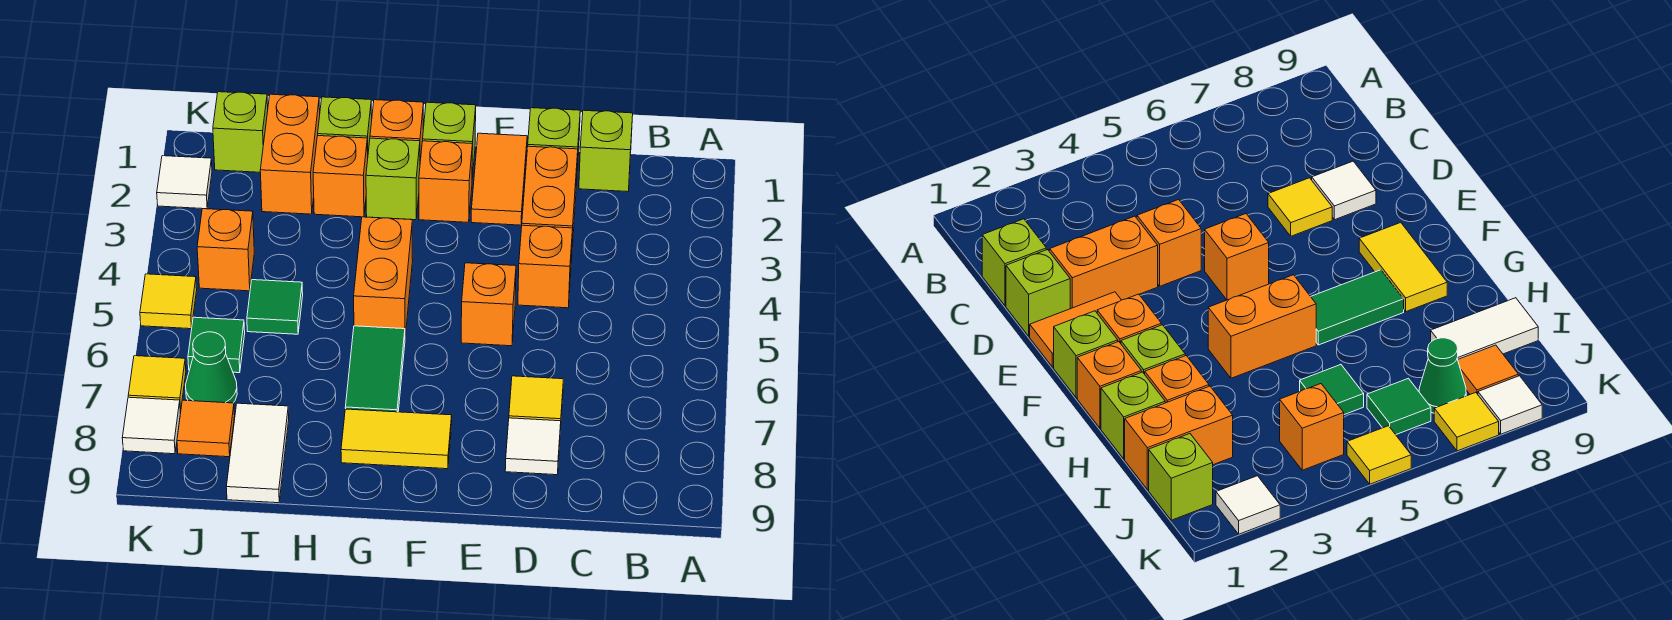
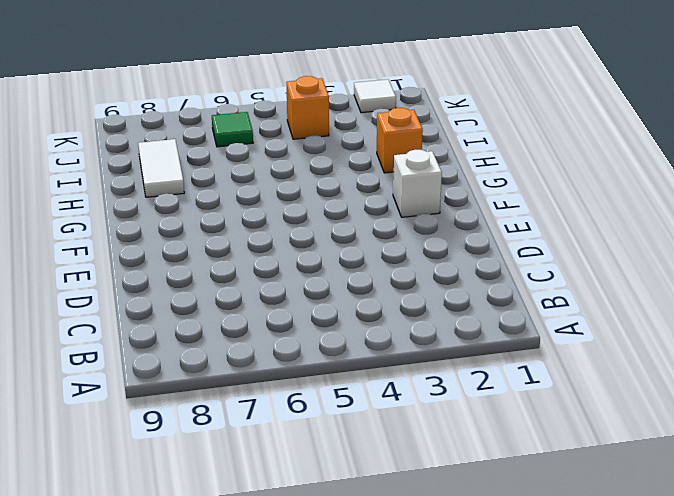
white brick F2 level 1 -> orange brick F2 level 1
white tile H8:I8 level 1 -> white tile I8:I9 level 1
none -> lime brick C1 level 1
none -> lime brick D1 level 1
none -> orange brick D2:D3 level 1

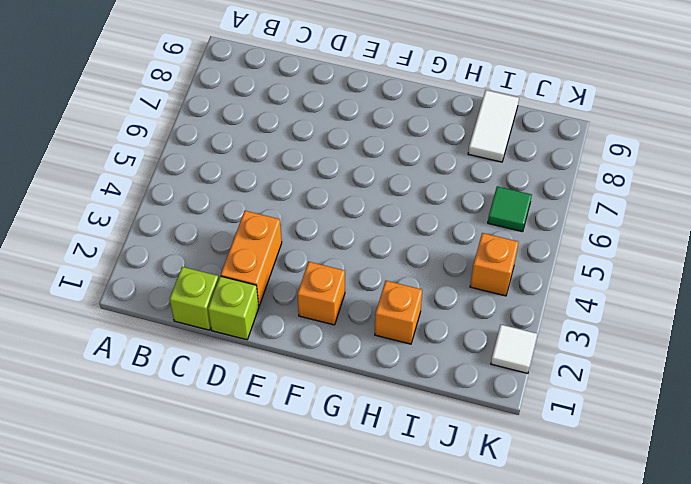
none -> orange brick D4 level 1
none -> yellow tile D7 level 1
none -> white tile D8 level 1

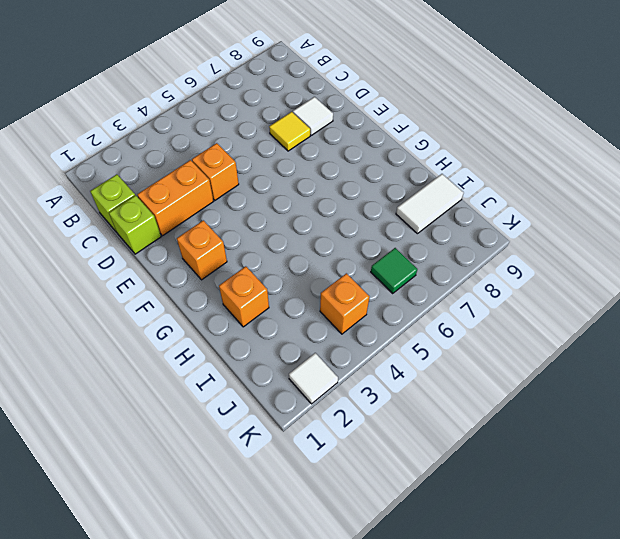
none -> orange tile E1:E2 level 1
none -> orange brick E5 level 1
none -> lime brick F1 level 1

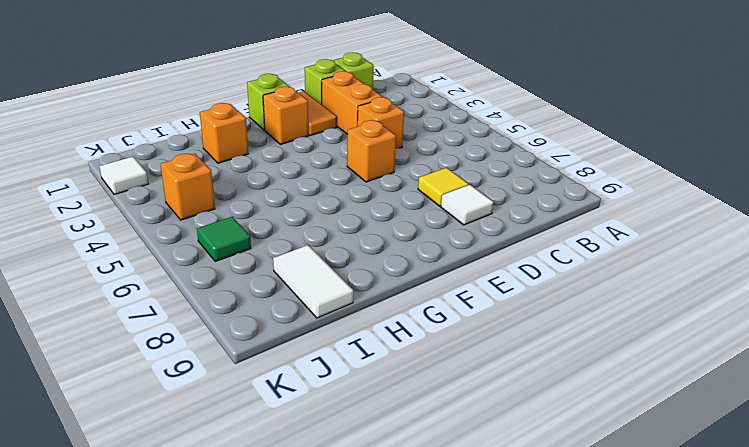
none -> yellow tile F8:G8 level 1
none -> orange brick G1 level 1
none -> lime brick G2 level 1

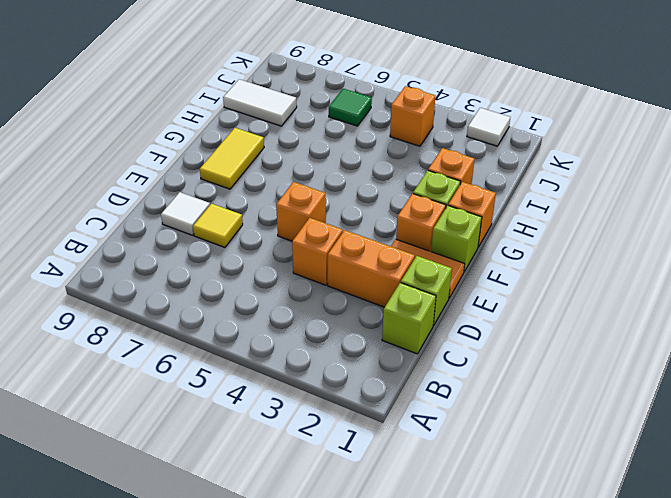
none -> orange brick G4:G5 level 1
none -> green tile G6:G7 level 1
none -> lime brick H1 level 1

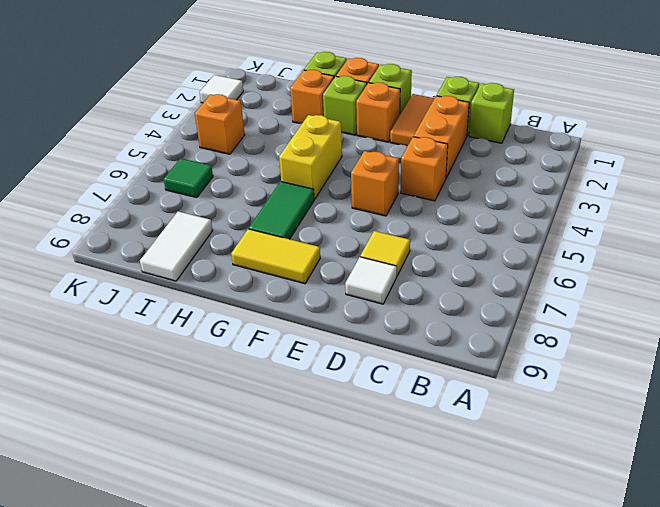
yellow brick G4:G5 level 1 -> orange brick G4:G5 level 1
none -> orange brick I1:I2 level 1
none -> green tile I5 level 1
none -> lime brick J1 level 1

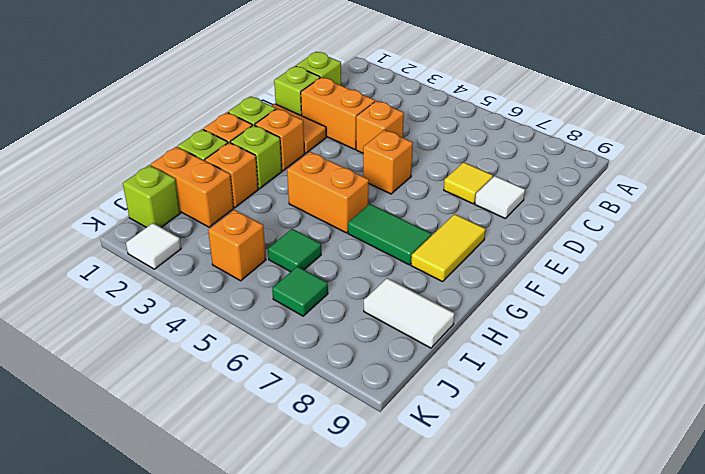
none -> green cone J7 level 1
none -> orange tile J8 level 1
none -> yellow tile K5 level 1

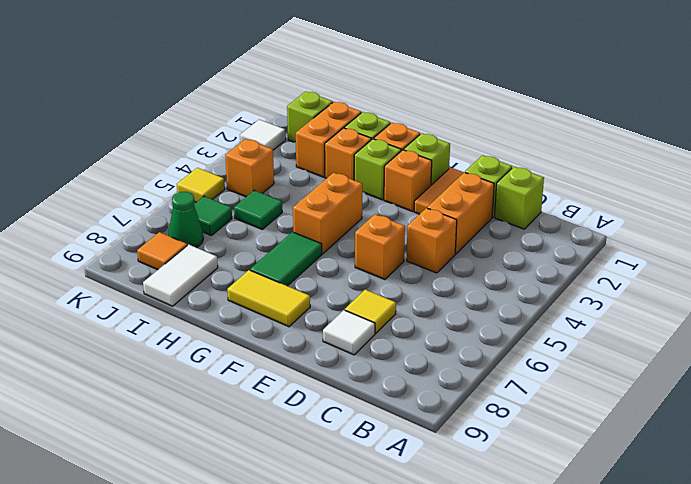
none -> yellow tile K7 level 1
none -> white tile K8 level 1

